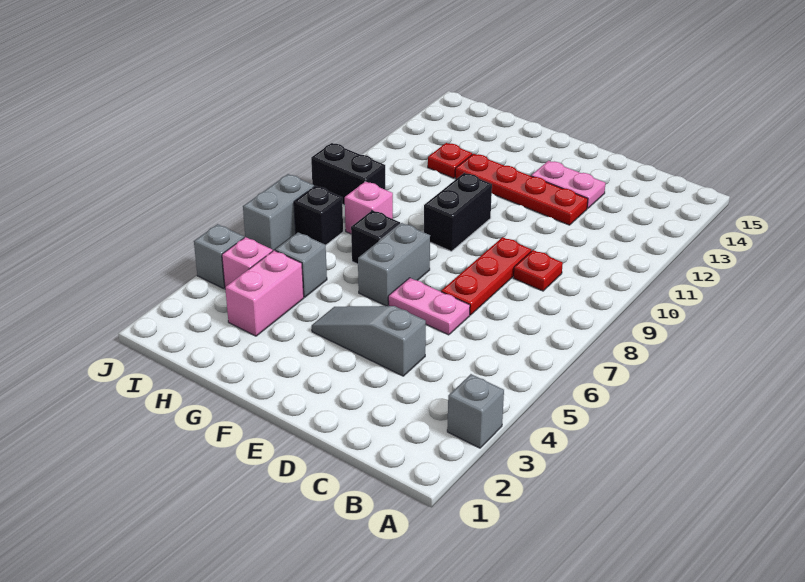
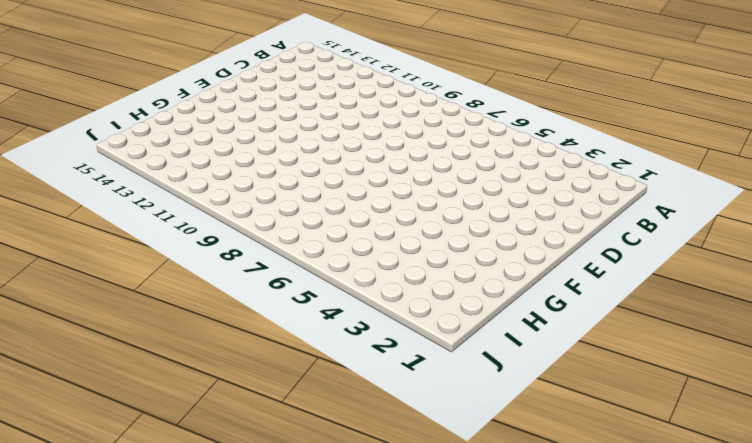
none -> grey brick A3 level 1
none -> red plate C9 level 1
none -> grey slope D4:F4 level 1 top D

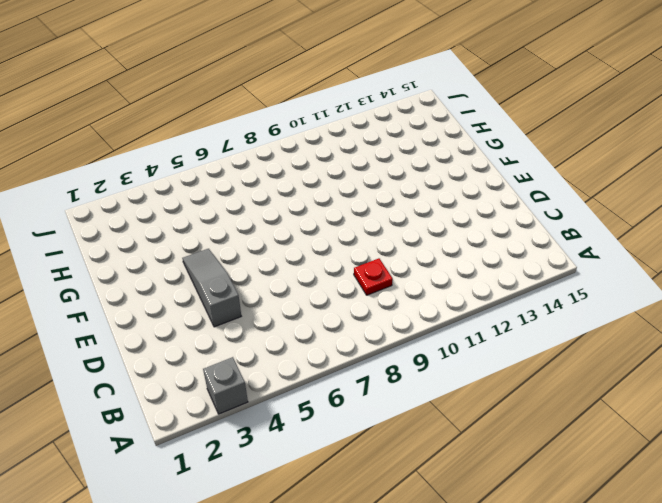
none -> pink plate D6:E6 level 1
none -> red plate D7:D9 level 1
none -> red plate D12:G12 level 1

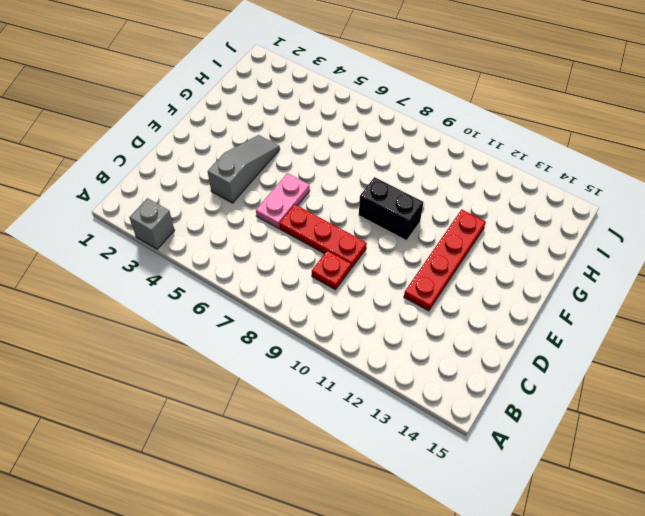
none -> pink plate D13:E13 level 1
none -> grey brick F6:F7 level 1
none -> black brick G7 level 1

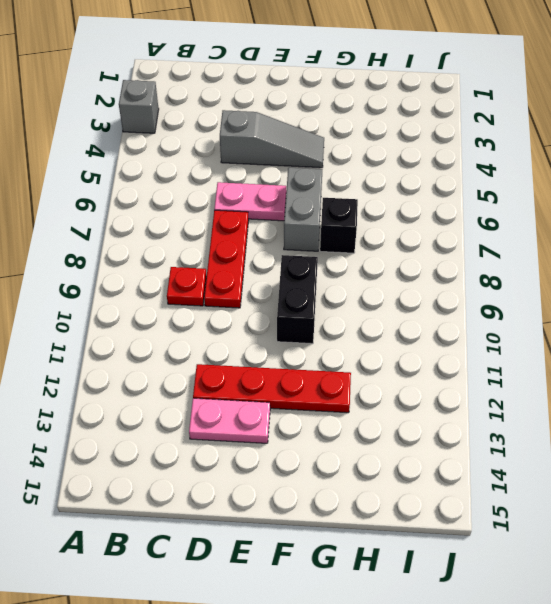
none -> pink brick H3:H4 level 1
none -> grey brick H5 level 1
none -> pink brick H8 level 1

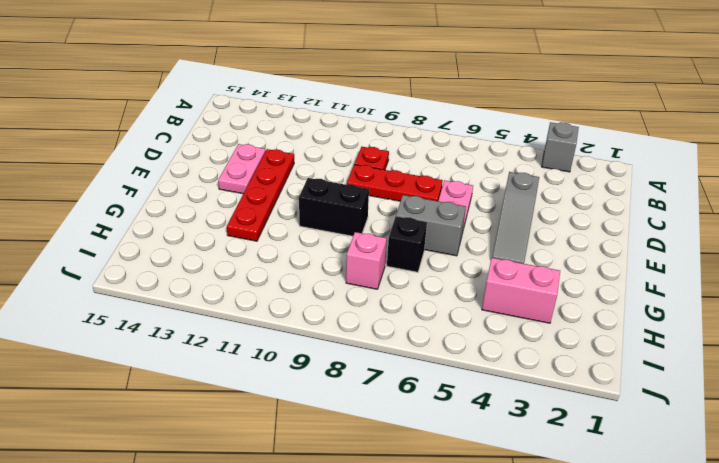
none -> grey brick H5 level 1
none -> red plate H12 level 1
none -> pink brick I4 level 1

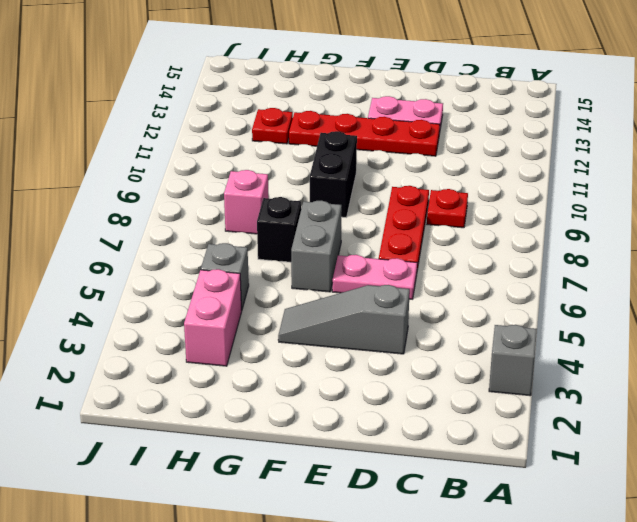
none -> pink brick I4 level 1
none -> black brick I7 level 1
none -> black brick I9:J9 level 1

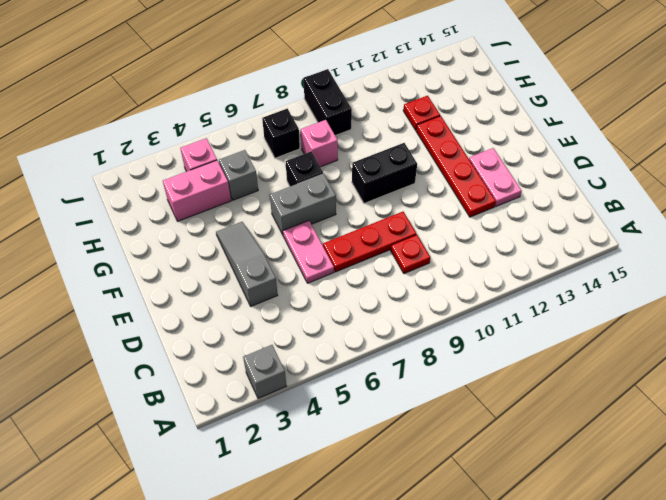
none -> grey brick J4 level 1
none -> grey brick J6:J7 level 1

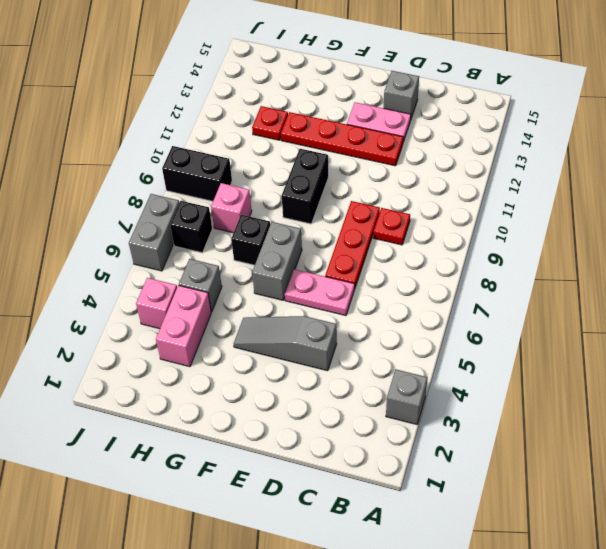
grey brick D14 level 1 -> grey brick J4 level 1

